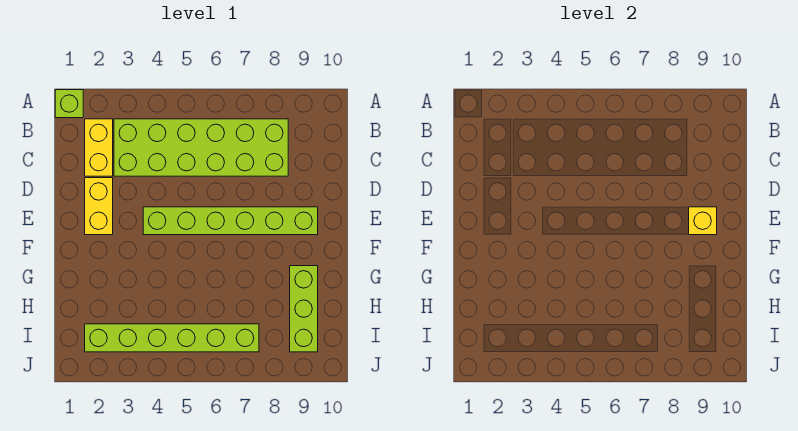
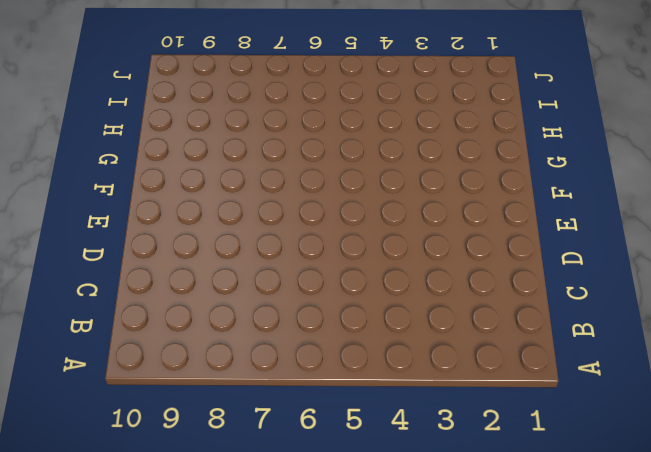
none -> lime brick A1 level 1
none -> yellow brick B2:C2 level 1

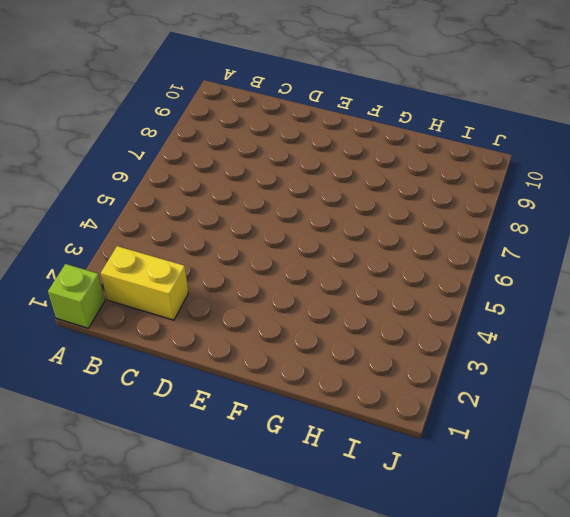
none -> lime brick B3:C8 level 1
none -> yellow brick D2:E2 level 1

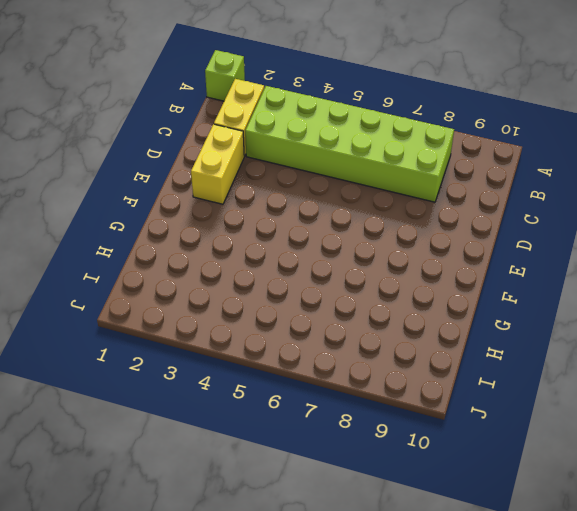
none -> lime brick E4:E9 level 1
none -> lime brick G9:I9 level 1

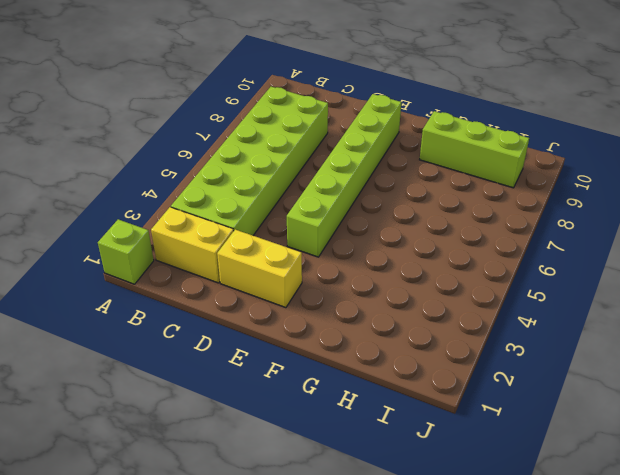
none -> lime brick I2:I7 level 1
none -> yellow brick E9 level 2

